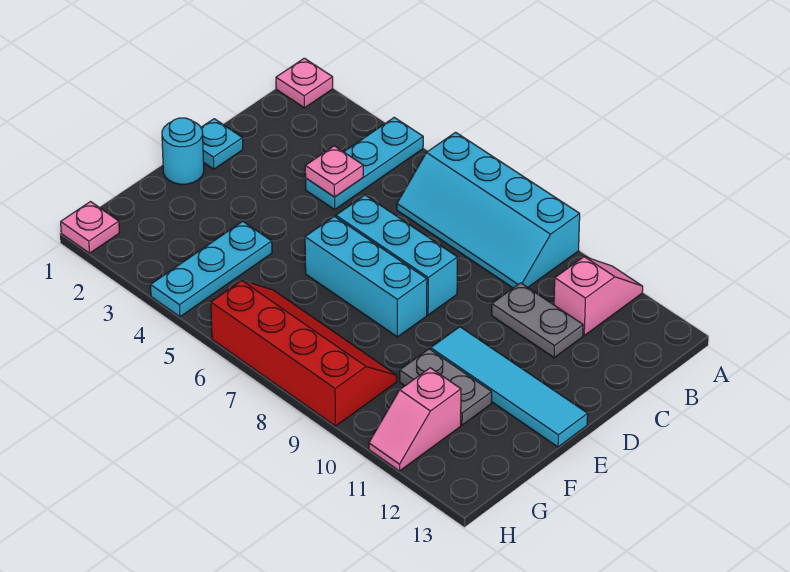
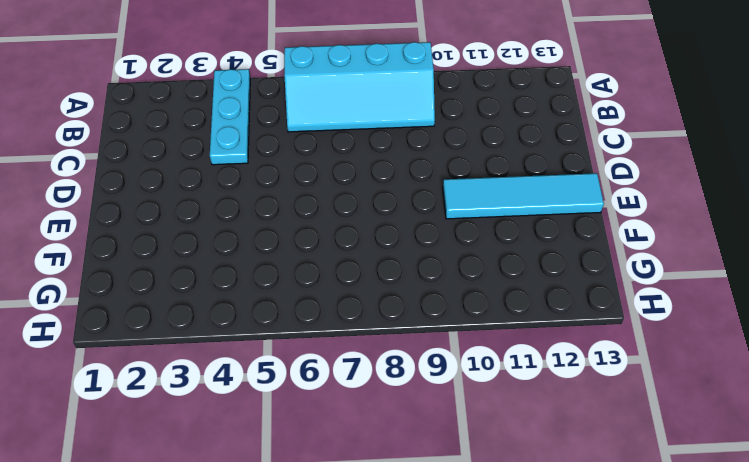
none -> pink plate A1 level 1
none -> pink slope A11:B11 level 1 top B
none -> grey plate C10:C11 level 1

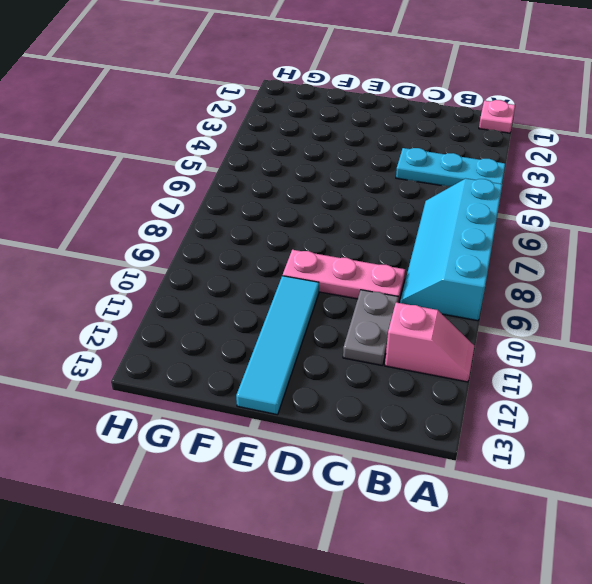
pink plate C9:E9 level 1 -> none
none -> cyan plate D1 level 1
none -> cyan brick D6:D8 level 1
none -> cyan round brick E1 level 1

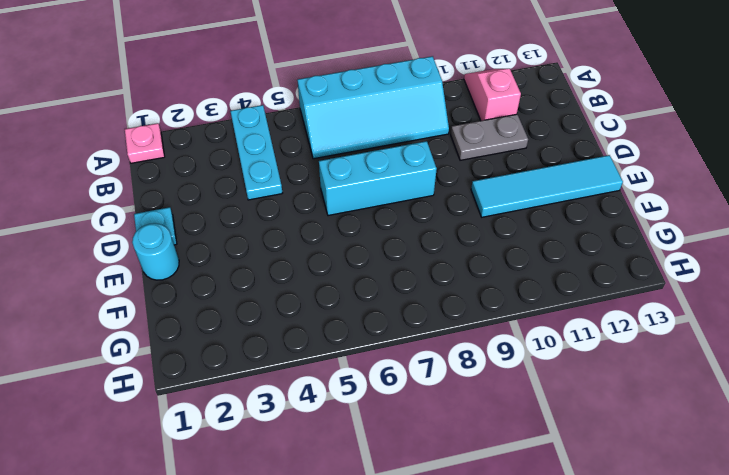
none -> cyan brick E6:E8 level 1
none -> cyan plate F4:H4 level 1
none -> grey plate F10:F11 level 1

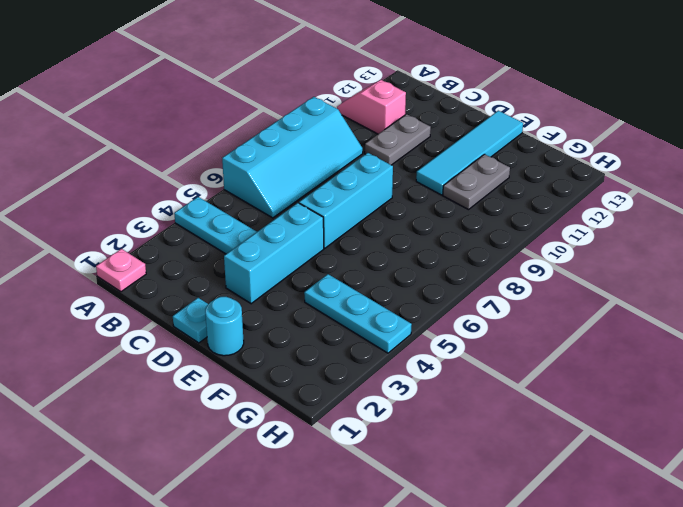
cyan brick D3:D5 level 1 -> cyan brick E6:E8 level 1
none -> red slope G6:H9 level 1 top H
none -> pink slope G11:H11 level 1 top G
none -> pink plate H1 level 1

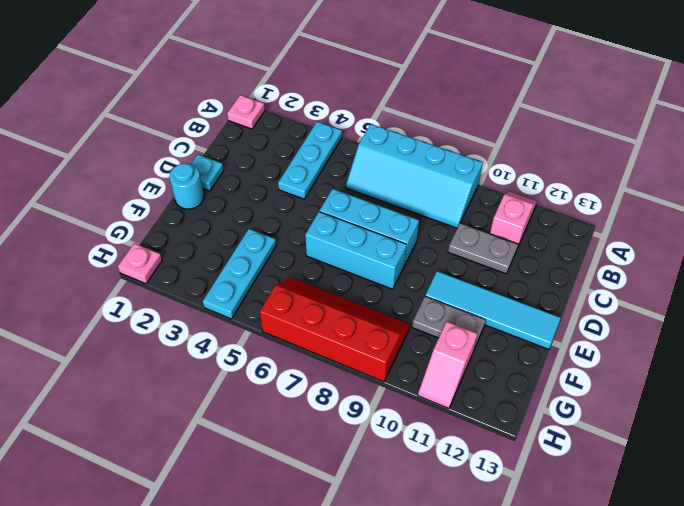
none -> pink plate C4 level 2

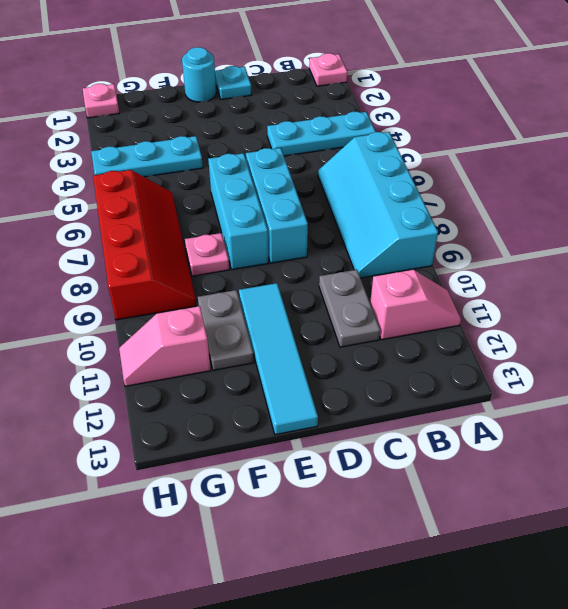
pink plate F8 level 1 -> pink plate C4 level 2

